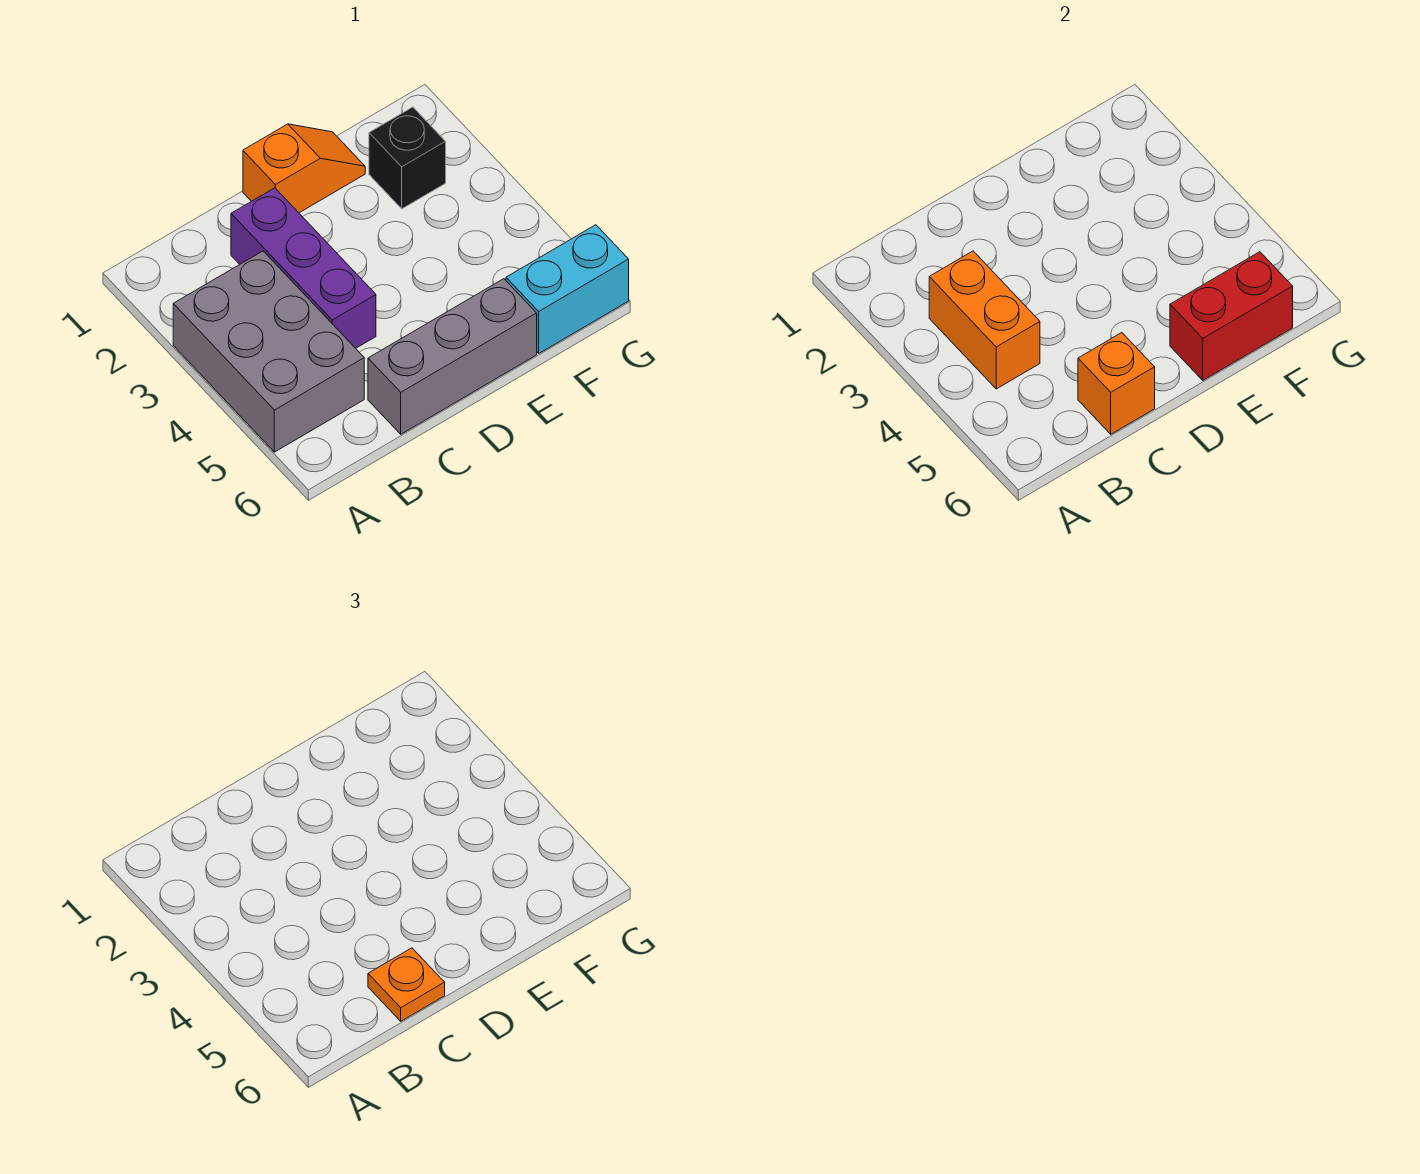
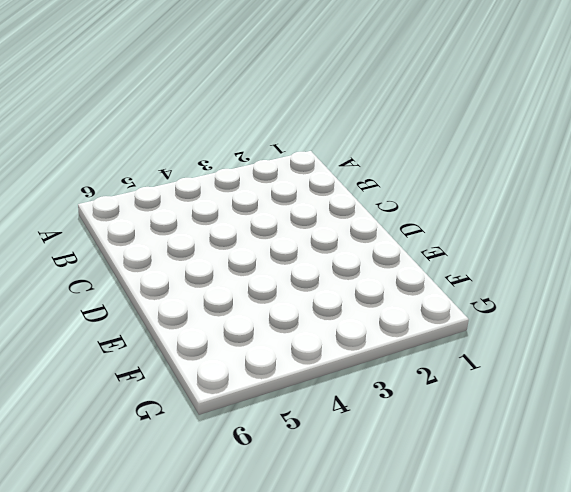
none -> grey brick A3:B5 level 1
none -> purple brick C2:C4 level 1

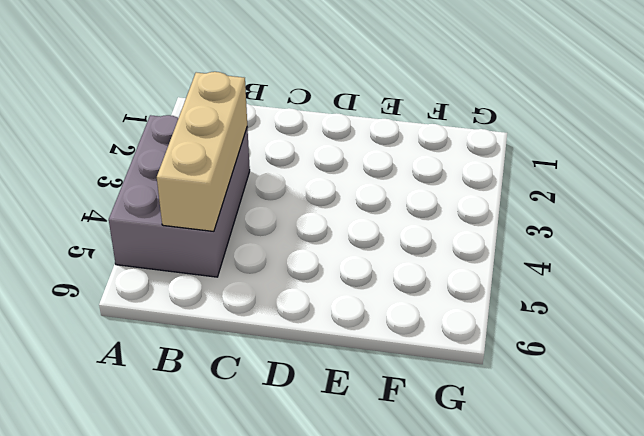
tan brick B3:B5 level 2 -> orange brick B3:B4 level 2
none -> purple brick C2:C4 level 1
none -> grey brick C6:E6 level 1

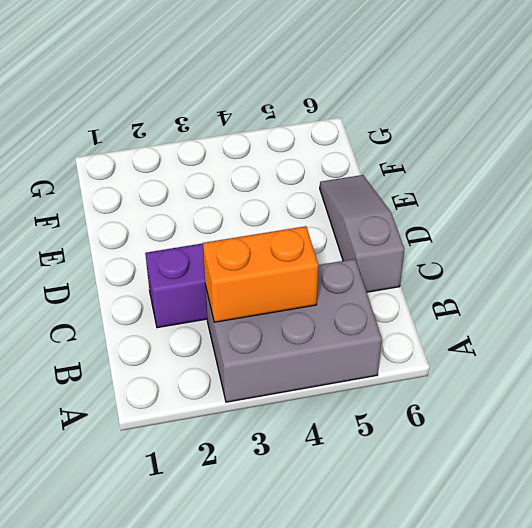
grey slope C6:E6 level 1 top C -> grey brick C6:E6 level 1
none -> orange slope D1:E1 level 1 top D
none -> black brick F2 level 1

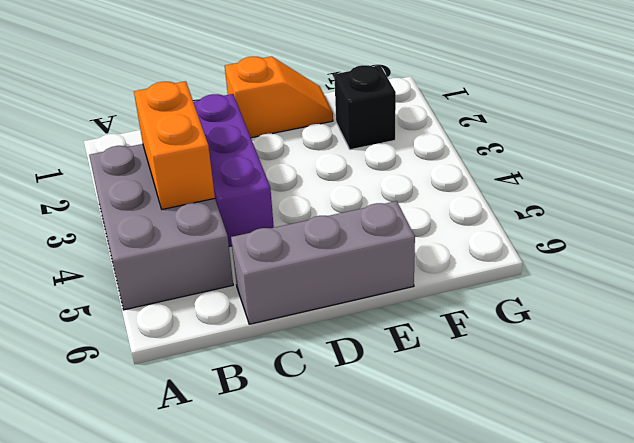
none -> cyan brick F6:G6 level 1
none -> orange brick C6 level 2

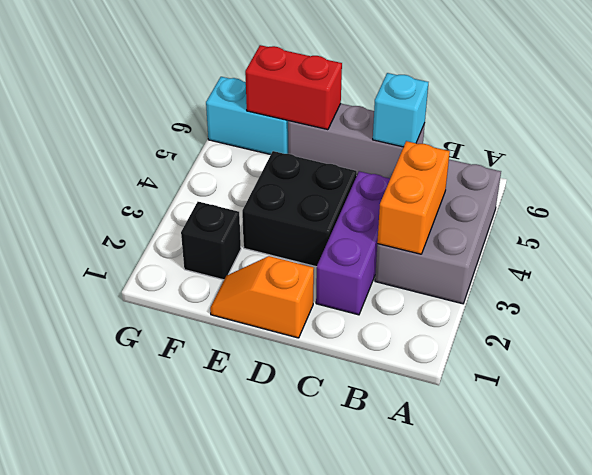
cyan brick C6 level 2 -> orange brick C6 level 2
black brick D3:E4 level 1 -> none
none -> orange plate C6 level 3

